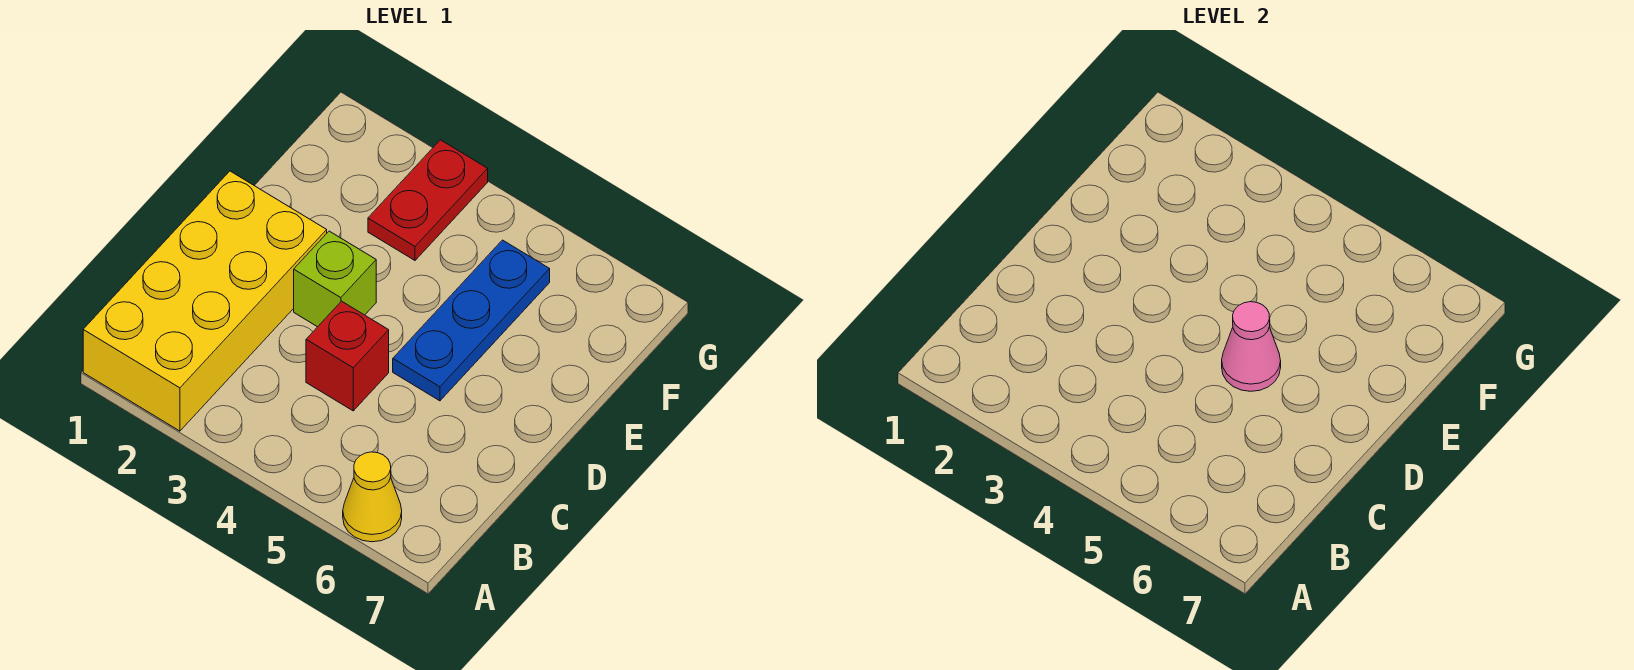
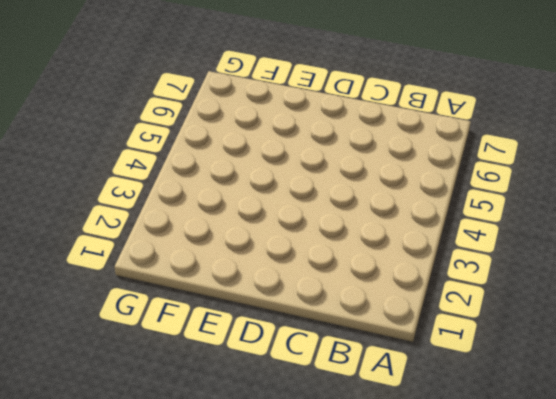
none -> yellow brick A1:D2 level 1
none -> yellow cone A6 level 1

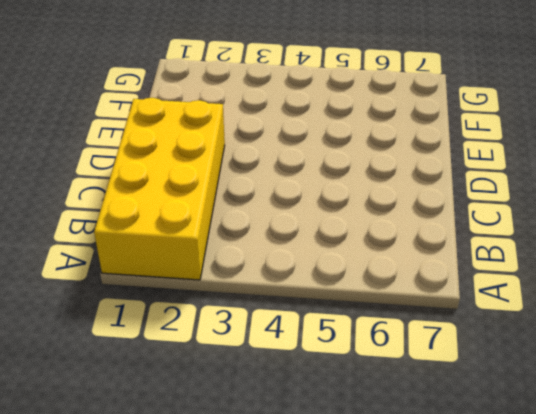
none -> yellow cone A6 level 1
none -> red brick C4 level 1

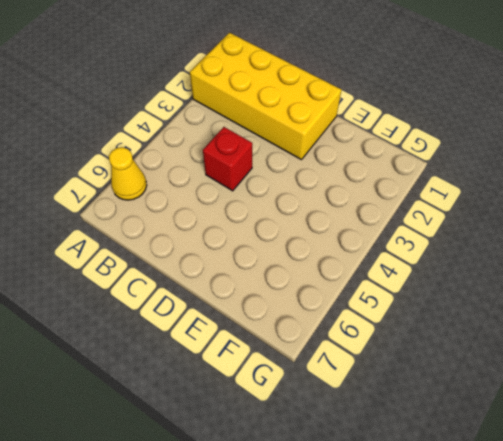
none -> lime brick D3 level 1
none -> blue plate D5:F5 level 1

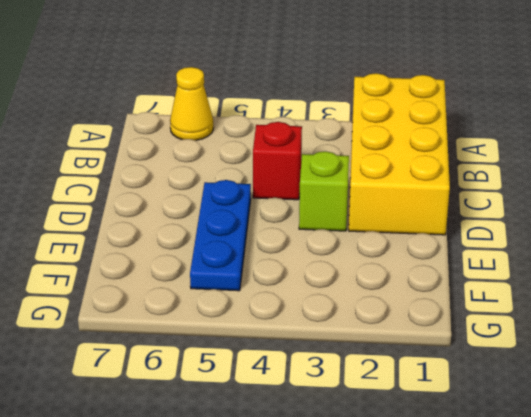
none -> red plate F3:G3 level 1
none -> pink cone D5 level 2

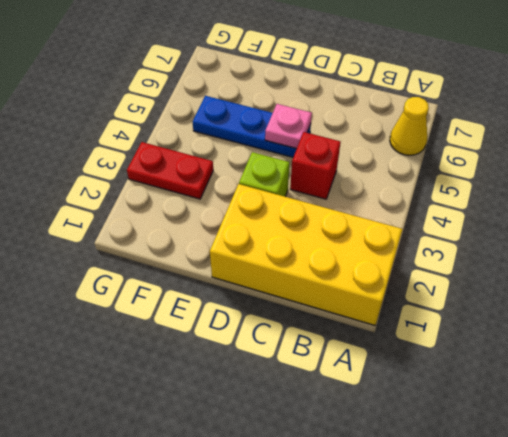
pink plate D5 level 2 -> pink cone D5 level 2

